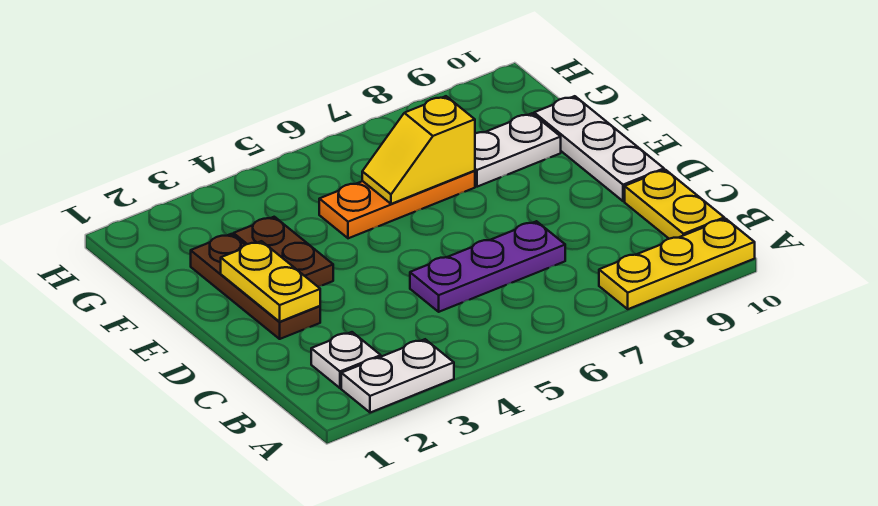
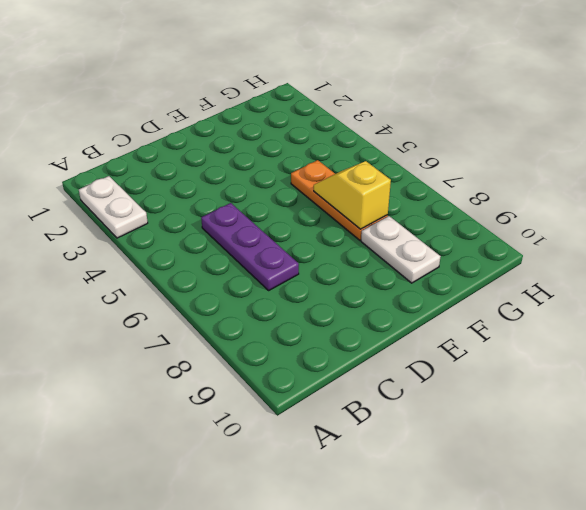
none -> yellow plate A8:A10 level 1
none -> white plate B2 level 1
none -> yellow plate B10:C10 level 1

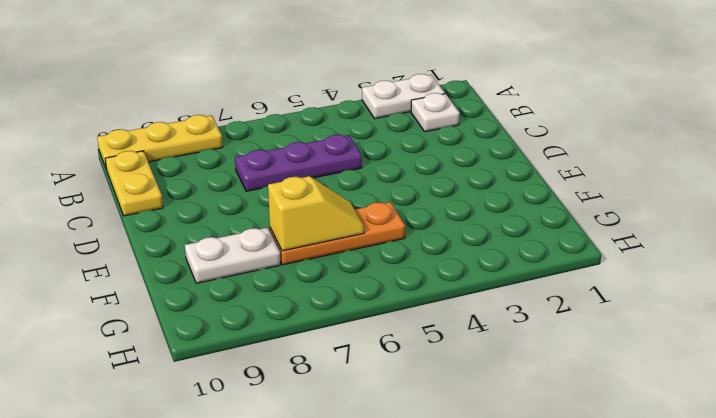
none -> brown plate D2:F2 level 1
none -> white plate D10:F10 level 1
none -> brown plate E3:F3 level 1

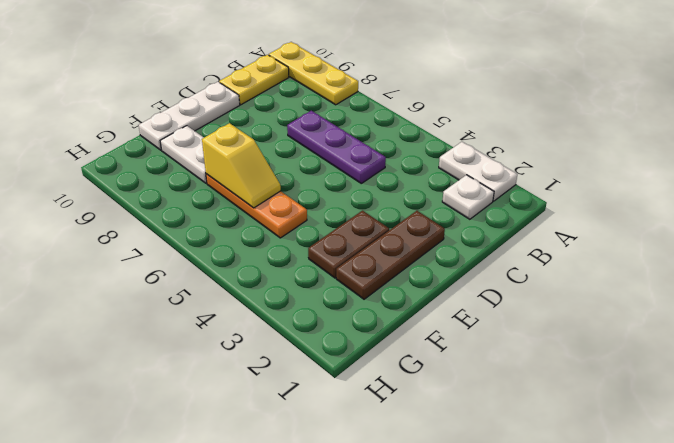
none -> yellow plate D2:E2 level 2

